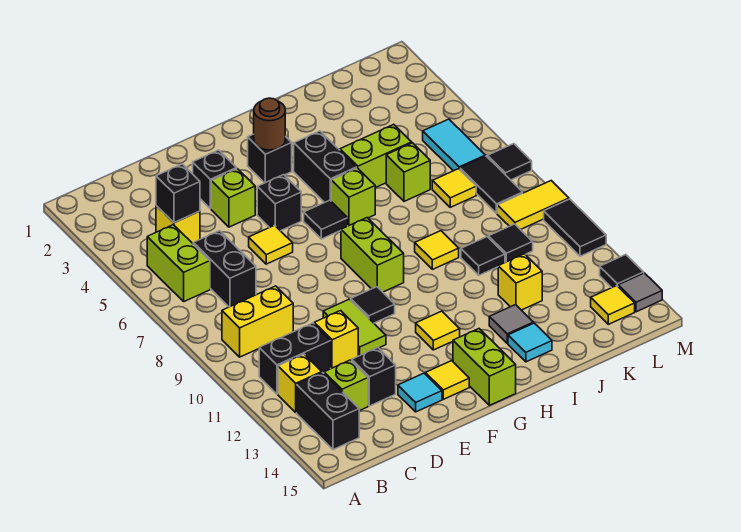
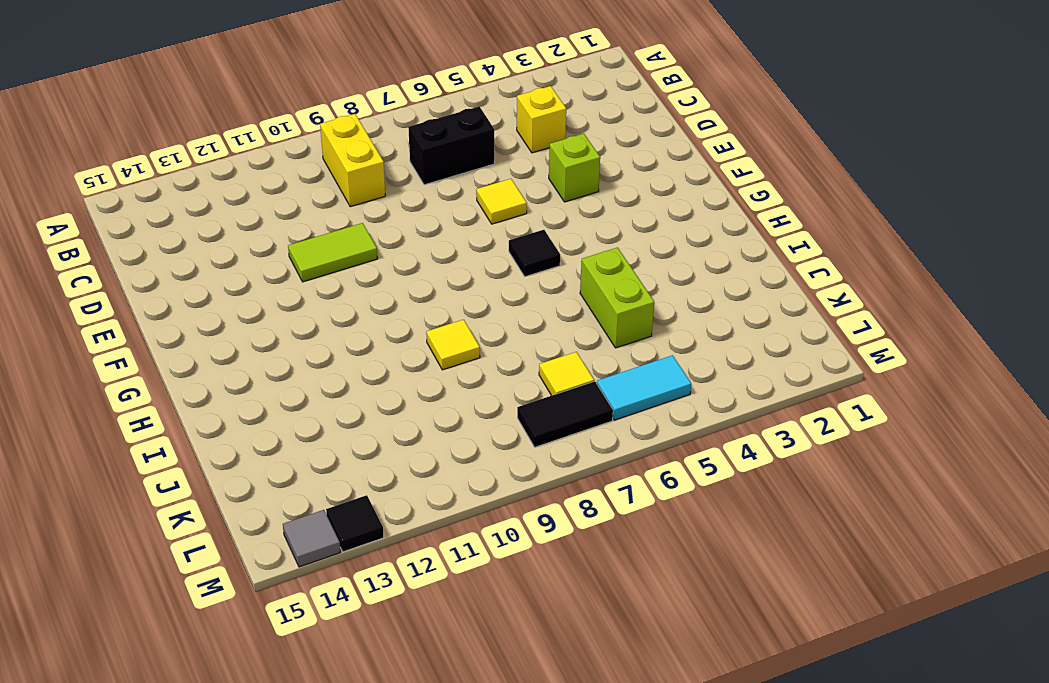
none -> lime brick B5:B6 level 1
none -> black brick B11:C11 level 1
none -> yellow brick B12 level 1
none -> black brick B13:B14 level 1

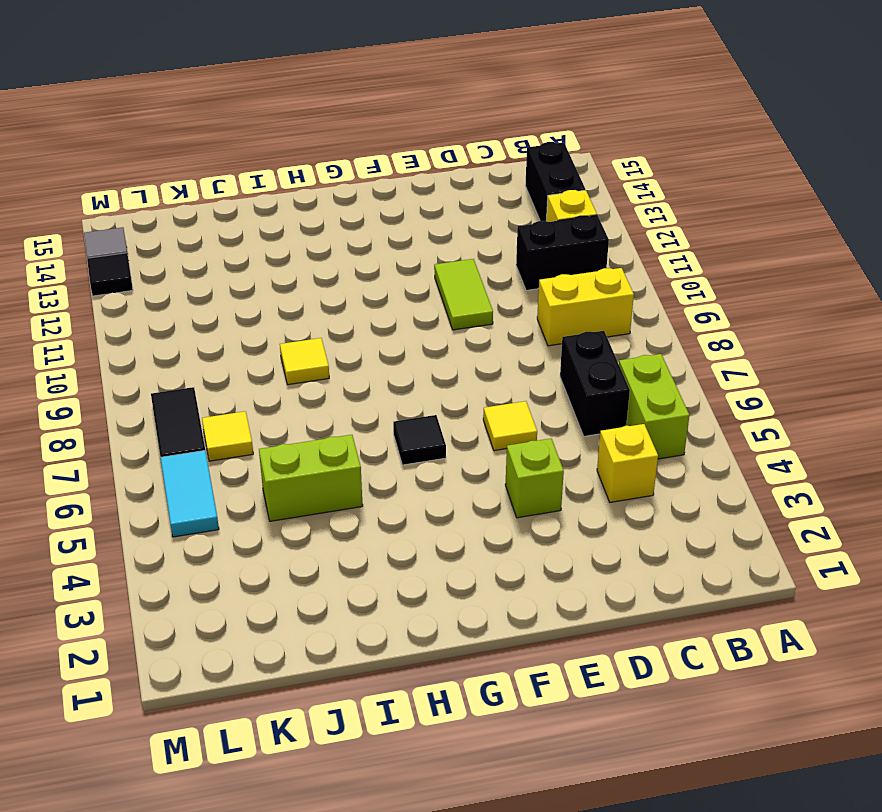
none -> lime brick C13 level 1
none -> yellow brick D11 level 1
none -> black brick D13 level 1
none -> black brick E3 level 1

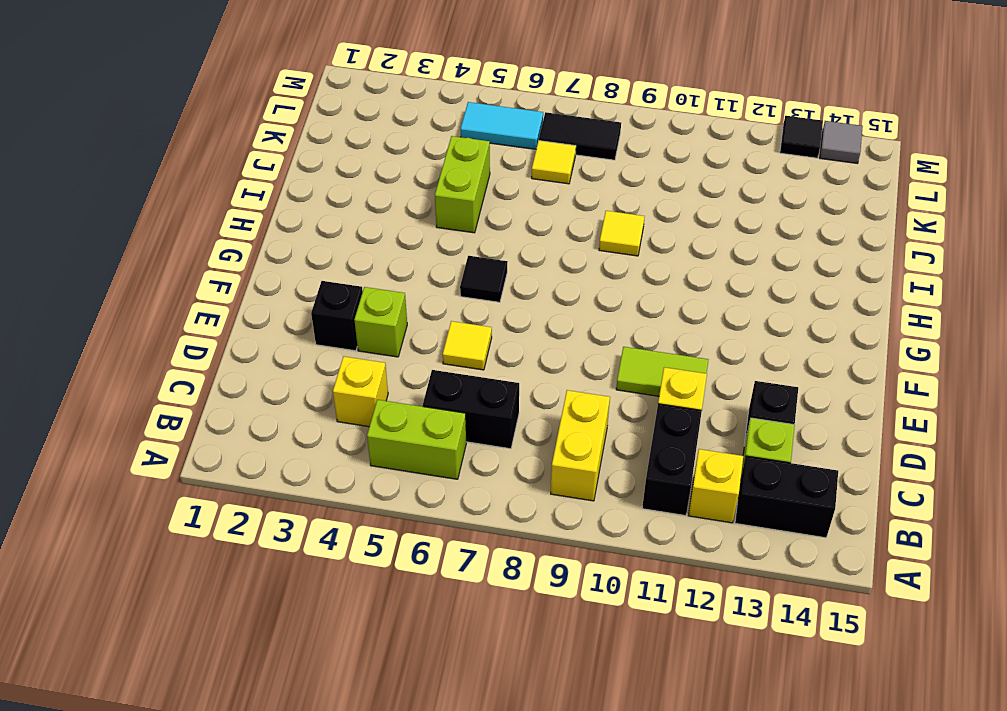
none -> cyan tile E14 level 1
none -> black brick F5 level 1
none -> black tile F10 level 1
none -> yellow tile F14 level 1

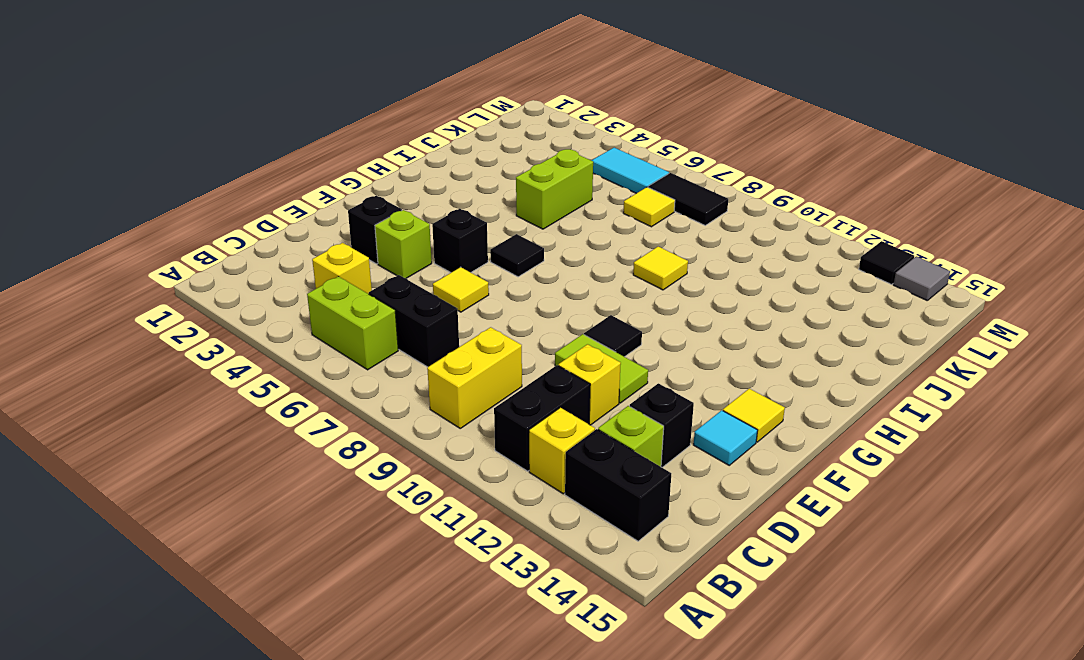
none -> black brick G3 level 1
none -> lime brick G8:G9 level 1
none -> yellow tile G12 level 1
none -> lime brick G14:G15 level 1

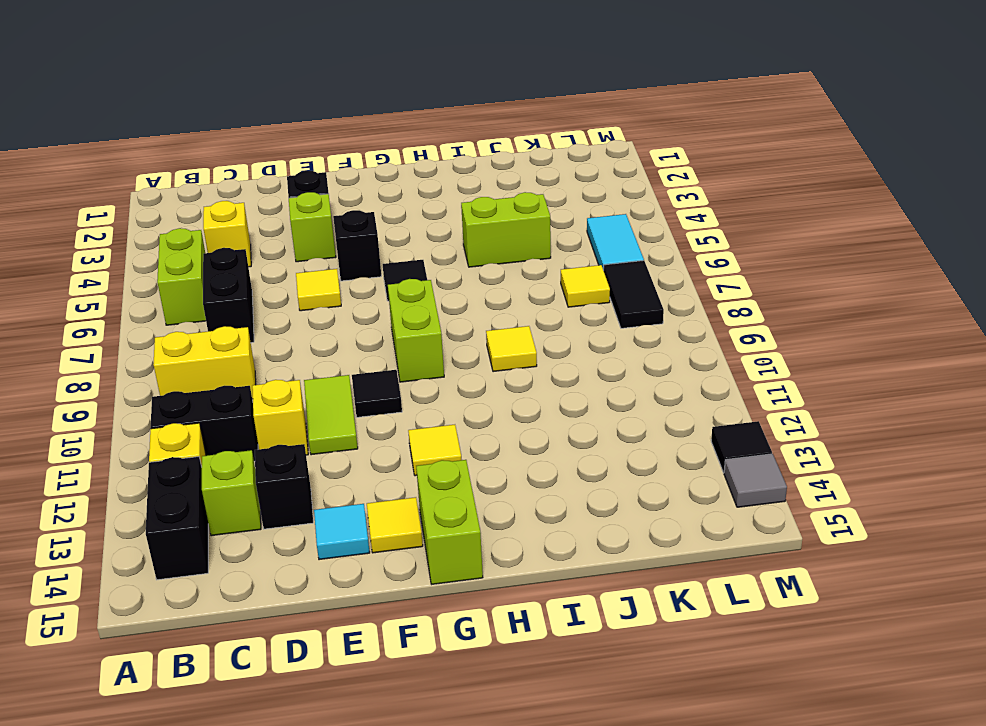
none -> black brick G3 level 1
none -> black brick H4:H5 level 1
none -> lime brick H6 level 1
none -> grey tile I13 level 1

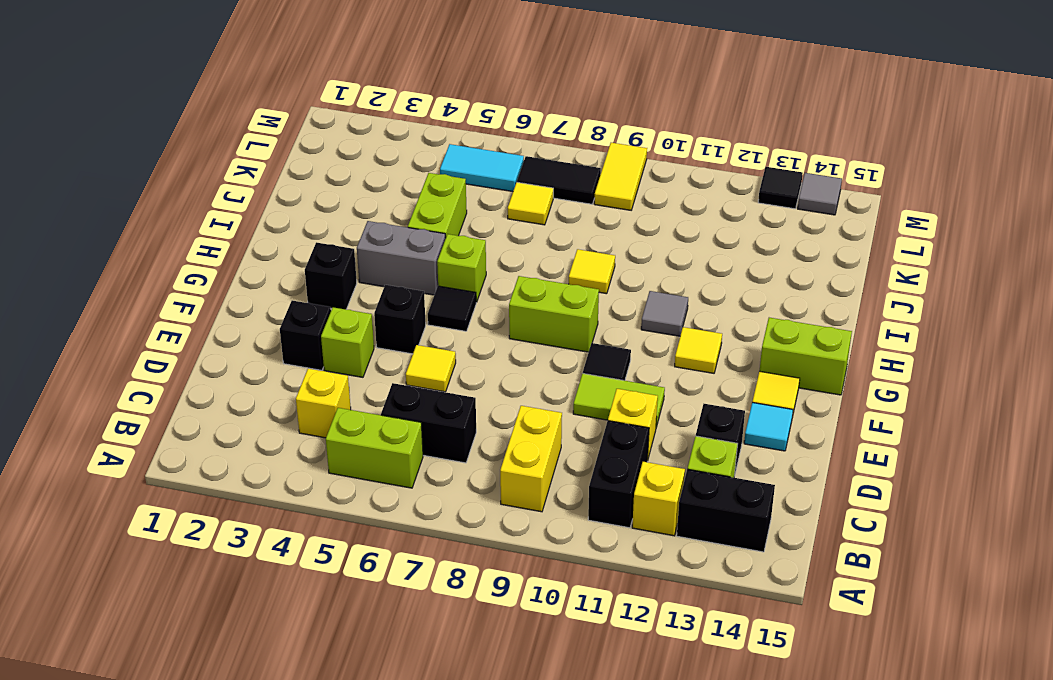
grey brick H4:H5 level 1 -> black brick H4:H5 level 1
grey tile H11 level 1 -> grey tile I13 level 1
none -> cyan tile I14 level 1
none -> lime brick J6 level 1
none -> black tile J10 level 1
none -> yellow brick J12 level 1

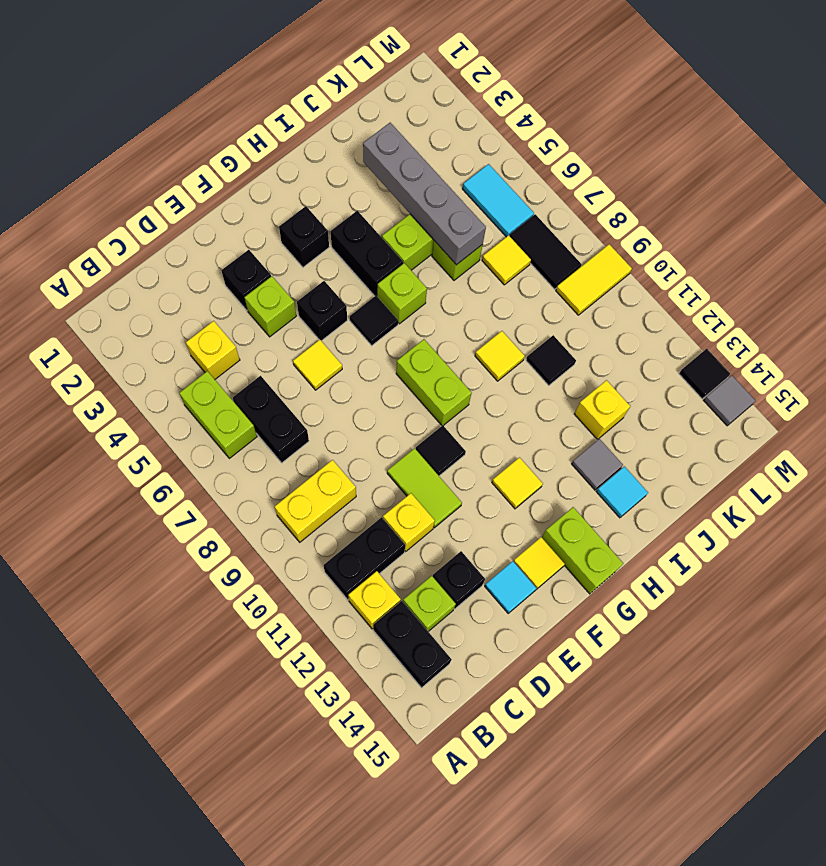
grey brick J3:J6 level 2 -> none
none -> black tile K10 level 1
none -> yellow tile L14 level 1
none -> black tile M7 level 1
none -> black tile M10:M11 level 1

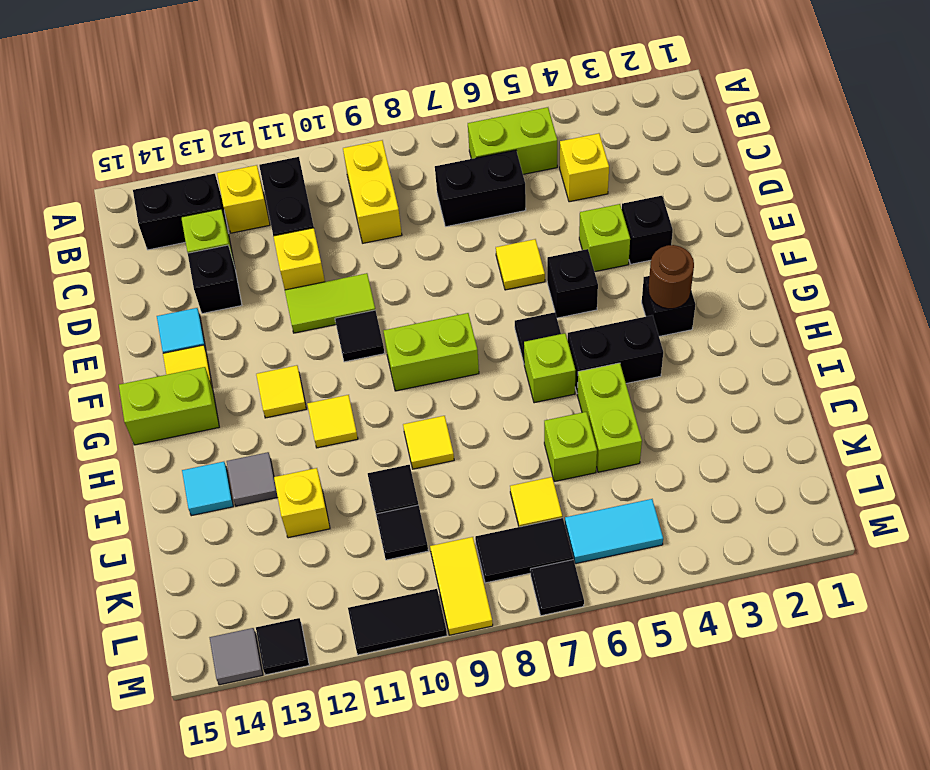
yellow tile H11 level 1 -> yellow tile L14 level 1
none -> black brick C4 level 2

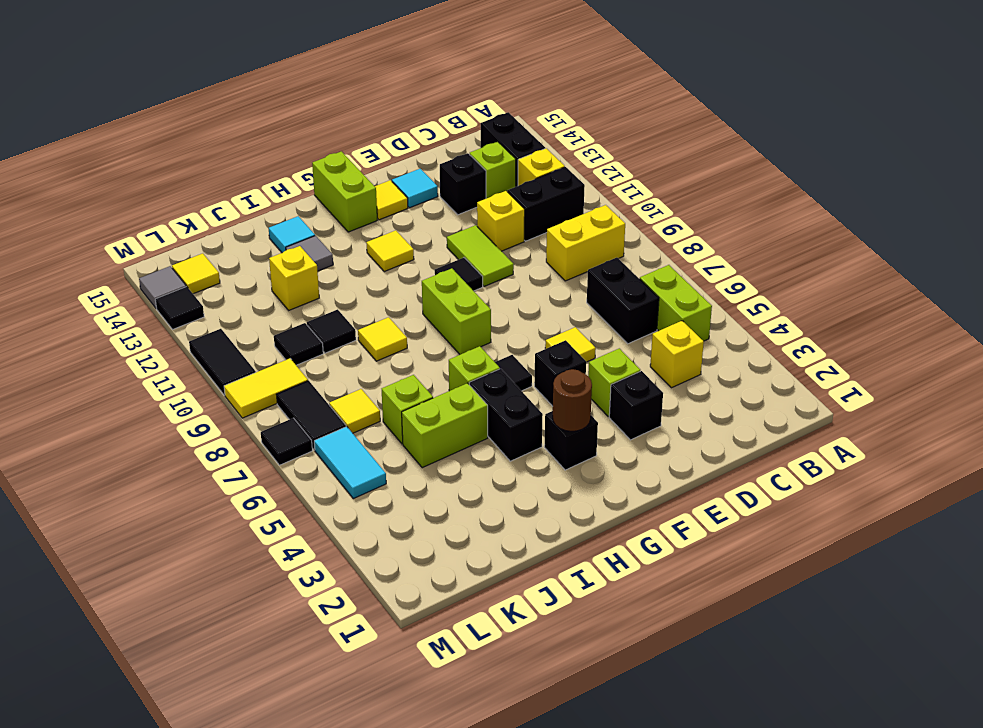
none -> black brick C4 level 2

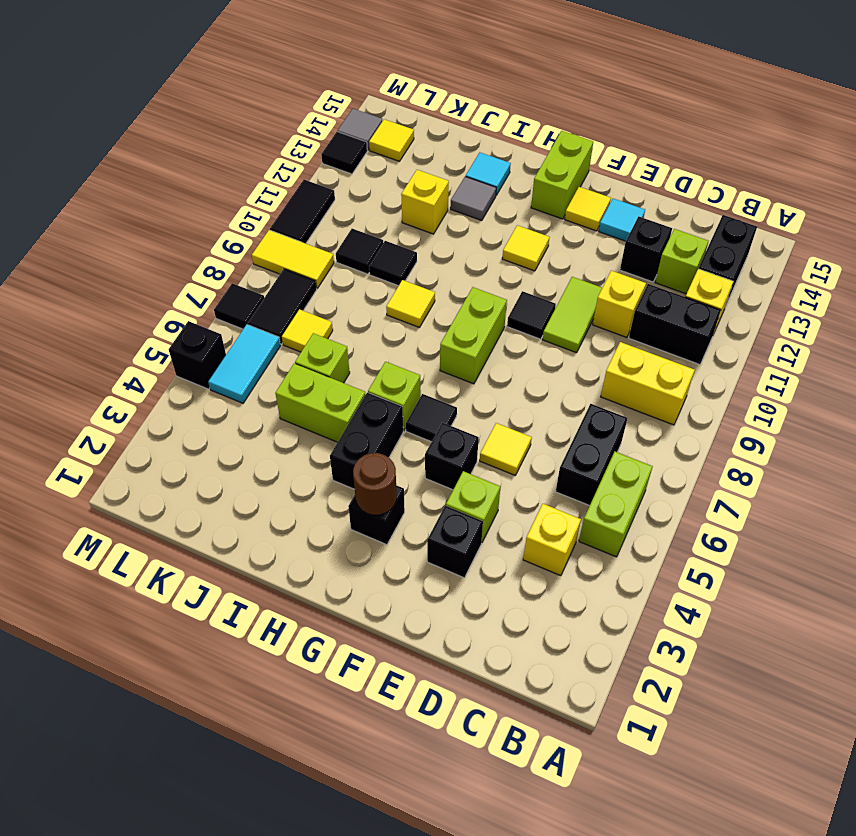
black brick M5 level 1 -> black brick C4 level 2

